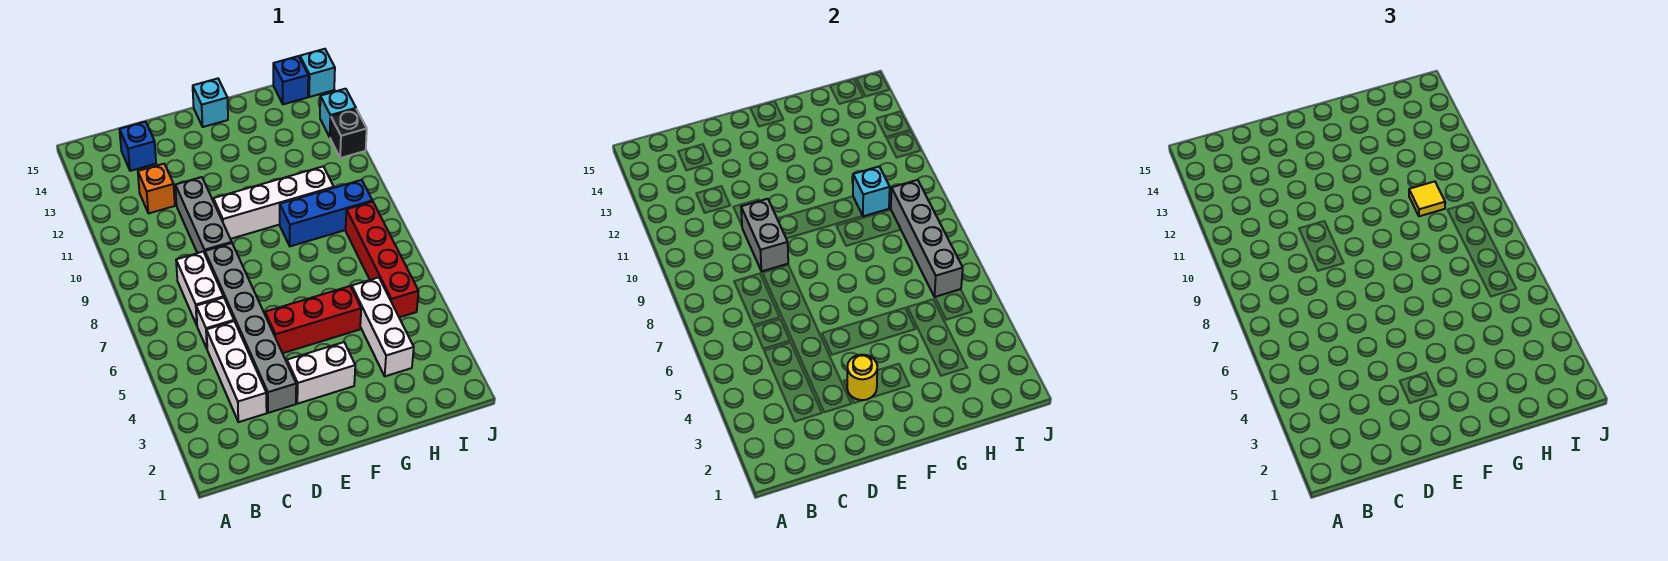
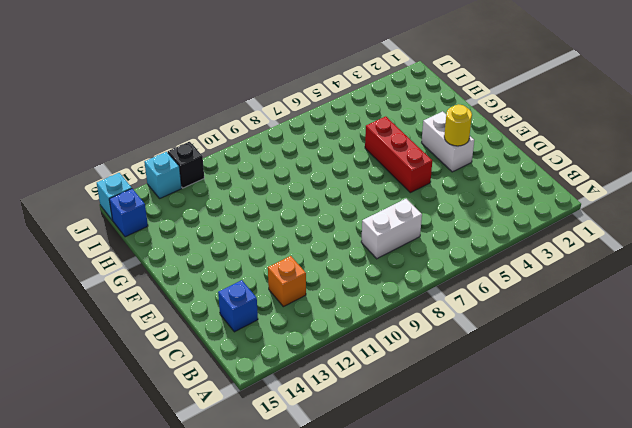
none -> white brick C3:C5 level 1
none -> white brick C6 level 1
none -> grey brick D3:D8 level 1

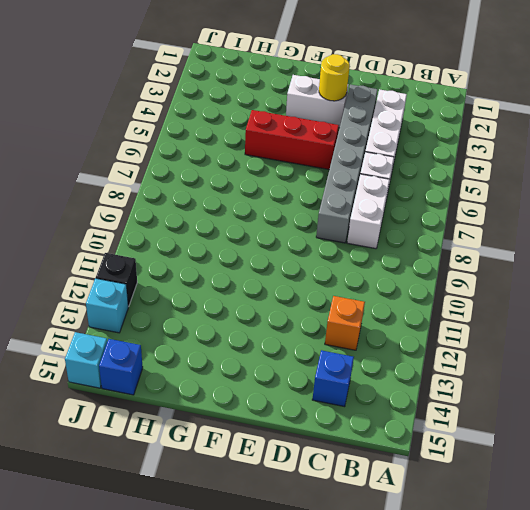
none -> grey brick D9:D11 level 1
none -> white brick E10:H10 level 1
none -> cyan brick F15 level 1

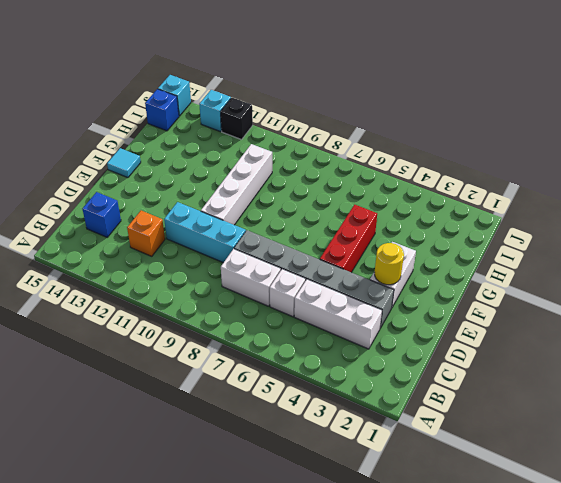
cyan brick D9:D11 level 1 -> grey brick D9:D11 level 1
cyan tile F15 level 1 -> cyan brick F15 level 1
none -> blue brick G9:I9 level 1
none -> white brick H3:H5 level 1
none -> red brick I5:I8 level 1

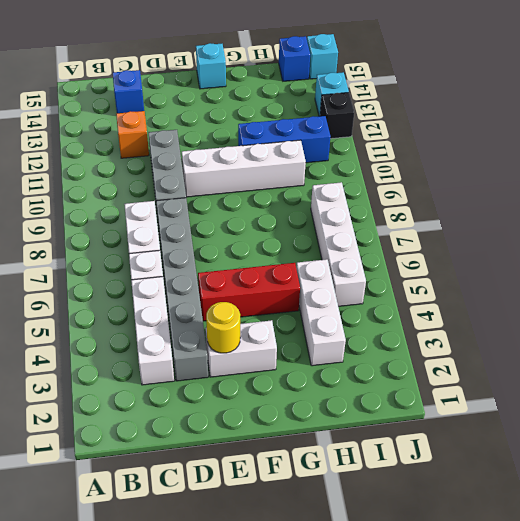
blue brick G11:I11 level 1 -> blue brick G9:I9 level 1
white brick I5:I8 level 1 -> red brick I5:I8 level 1
none -> grey brick D9:D10 level 2
none -> cyan brick H10 level 2
none -> grey brick I6:I9 level 2

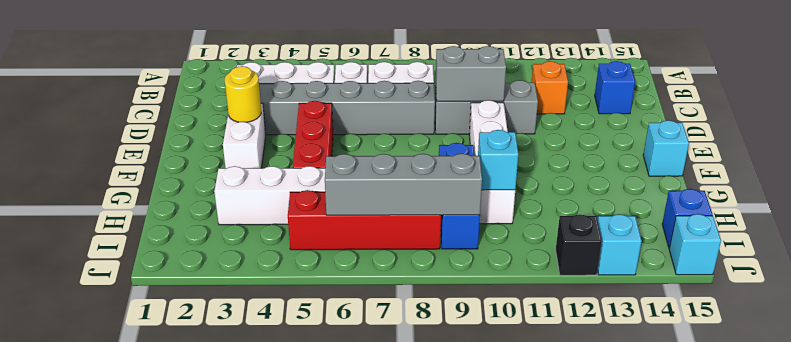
none -> yellow tile H10 level 3

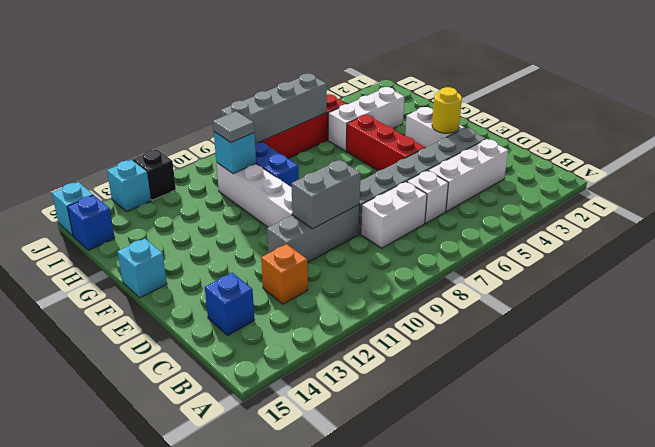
grey tile H10 level 3 -> yellow tile H10 level 3

